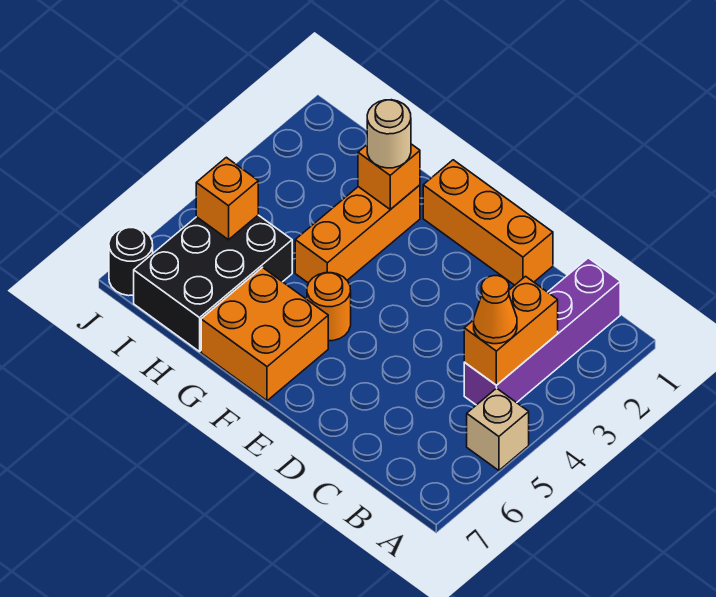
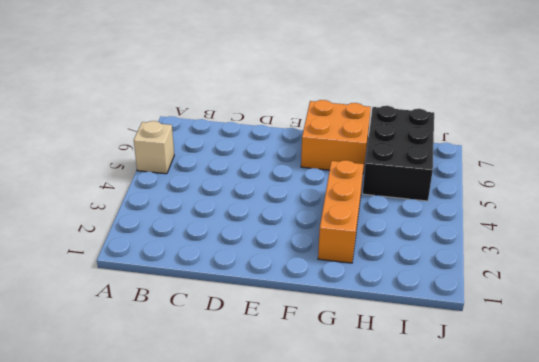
none -> purple brick B1:B4 level 1
none -> orange brick D1:F1 level 1
none -> orange round brick F5 level 1

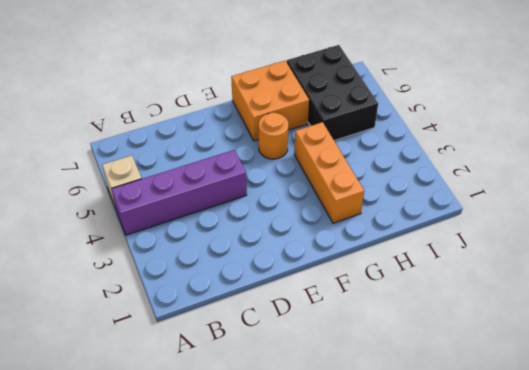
purple brick A4:D4 level 1 -> purple brick B1:B4 level 1
none -> orange brick D1:F1 level 1
none -> black round brick J7 level 1
none -> orange brick B3:B4 level 2

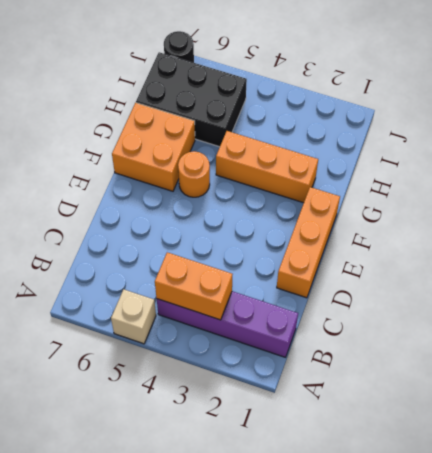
none -> orange brick G2 level 2
none -> orange brick I5 level 2
none -> orange cone B4 level 3

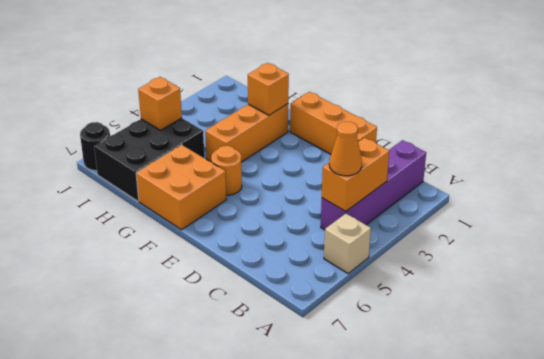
none -> tan round brick G2 level 3

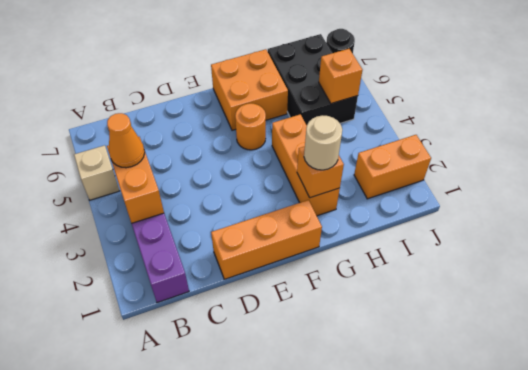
orange brick I2:J2 level 1 -> none

